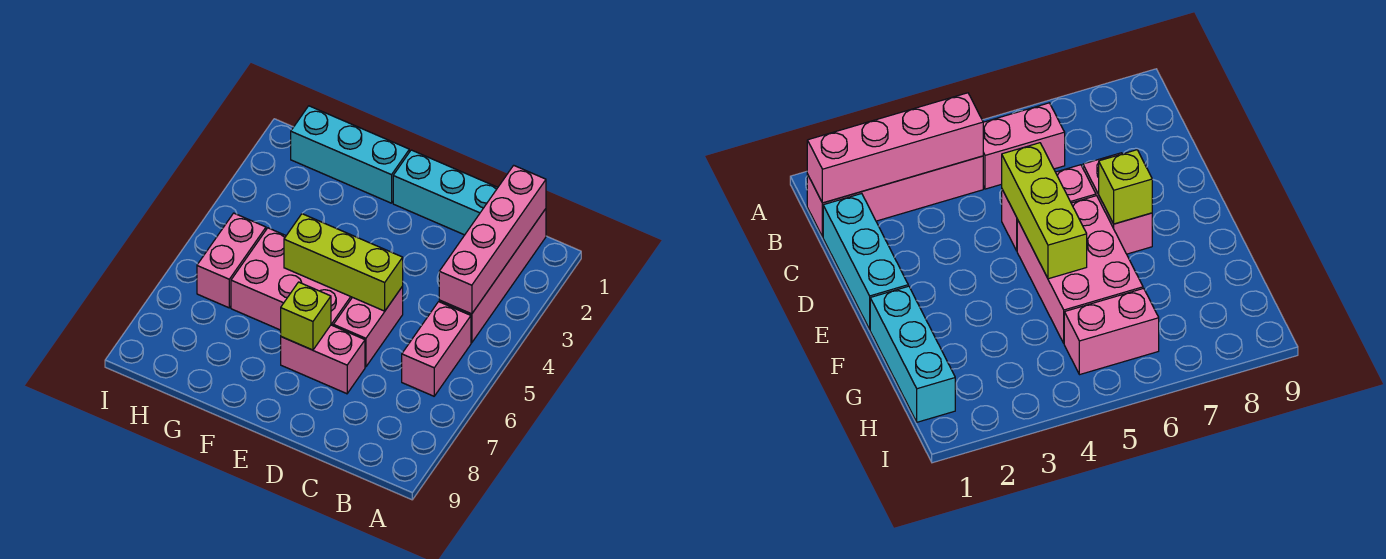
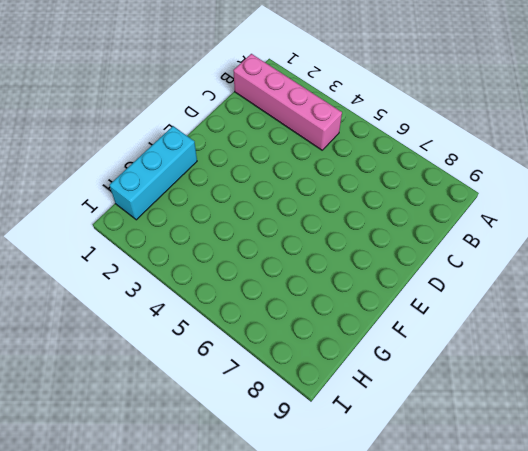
none -> pink brick B5:B6 level 1
none -> cyan brick C1:E1 level 1

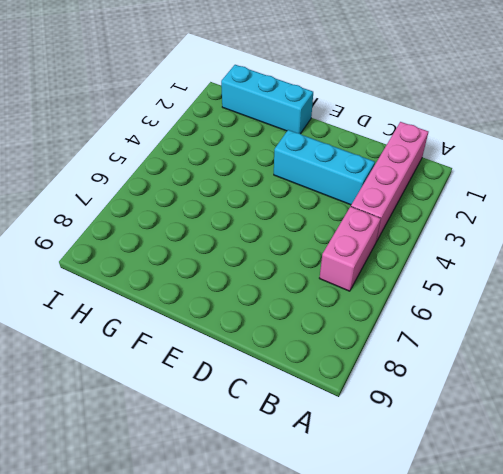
cyan brick C3:E3 level 1 -> cyan brick C1:E1 level 1
none -> pink brick D5:D6 level 1
none -> pink brick D7:E7 level 1

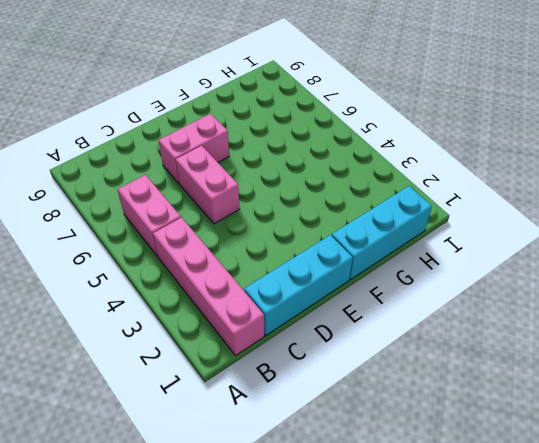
none -> pink brick E5:G6 level 1
none -> pink brick H5:H6 level 1

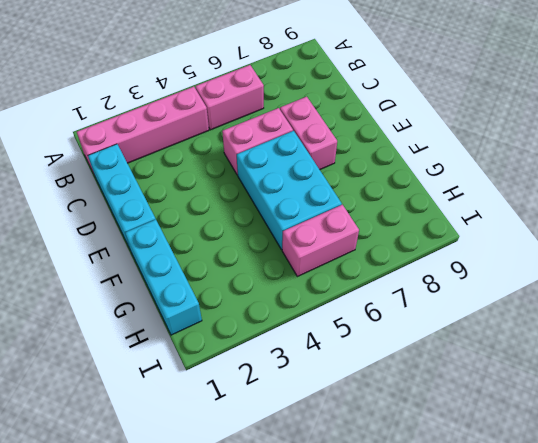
cyan brick E5:G6 level 1 -> pink brick E5:G6 level 1
none -> pink brick B1:B4 level 2
none -> lime brick D5:F5 level 2

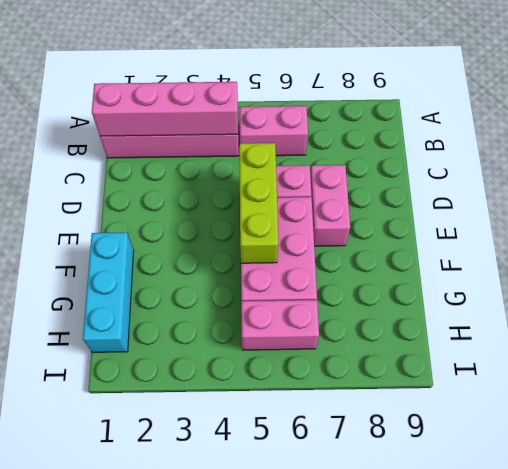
none -> cyan brick C1:E1 level 1
none -> lime brick E7 level 2

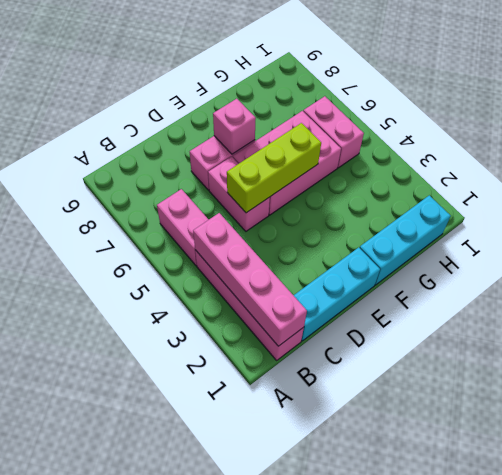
pink brick E7 level 2 -> lime brick E7 level 2

